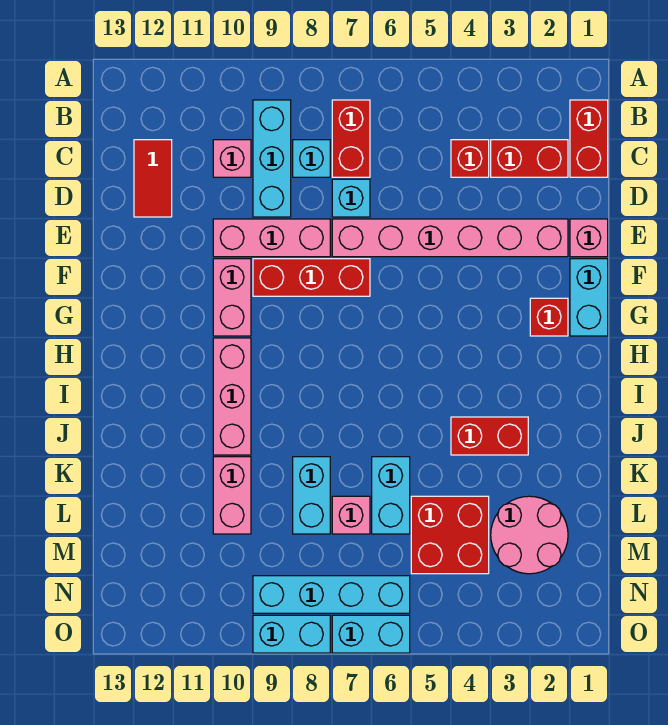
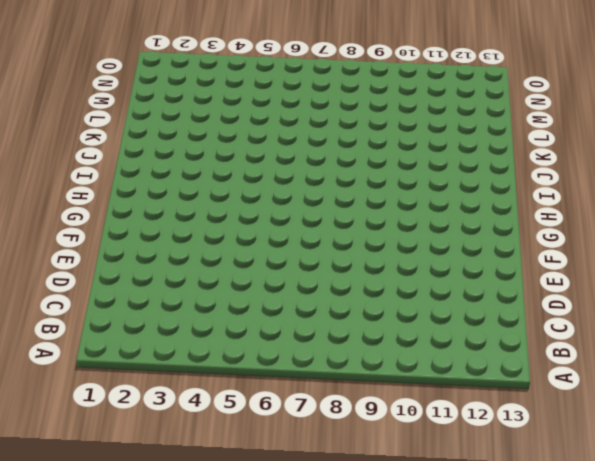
none -> red brick B1:C1 level 1
none -> red brick B7:C7 level 1
none -> cyan brick B9:D9 level 1

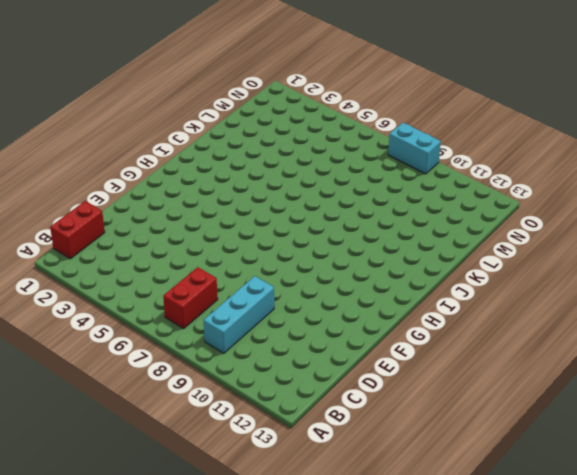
none -> red brick C2:C3 level 1
none -> red brick C4 level 1
none -> cyan brick C8 level 1

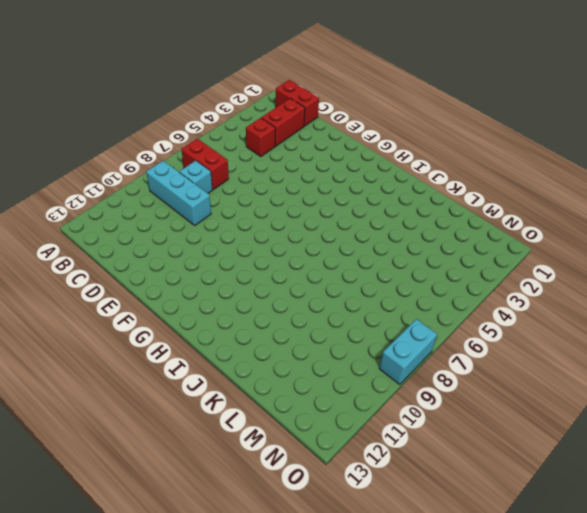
none -> pink brick C10 level 1
none -> red tile C12:D12 level 1
none -> cyan brick D7 level 1

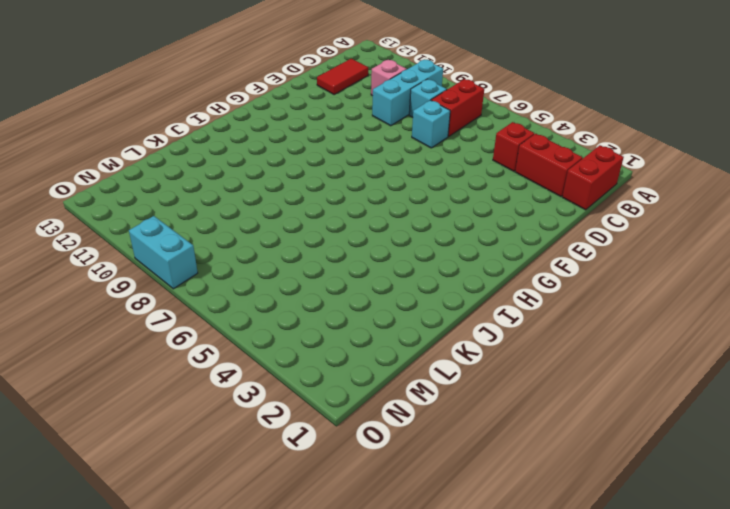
none -> pink brick E1 level 1
none -> pink brick E2:E7 level 1
none -> pink brick E8:E10 level 1

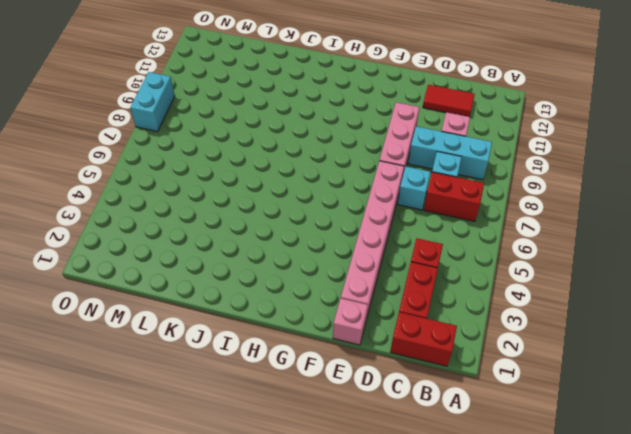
none -> cyan brick F1:G1 level 1
none -> red brick F7:F9 level 1
none -> pink brick F10:G10 level 1

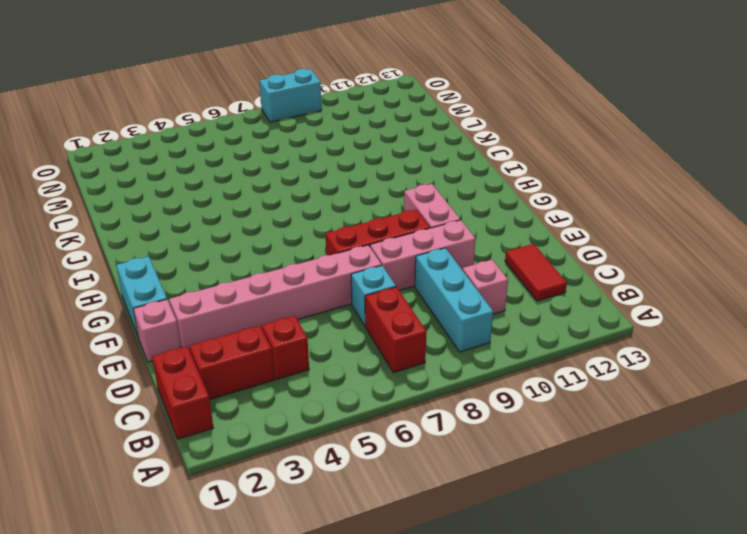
none -> cyan brick C8 level 1
none -> red brick G2 level 1
none -> pink brick H10:J10 level 1

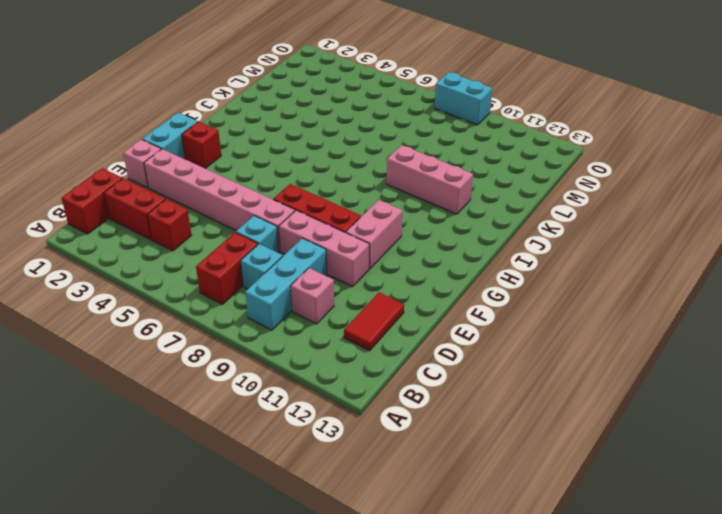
pink brick J9:J11 level 1 -> pink brick H10:J10 level 1
none -> red brick J3:J4 level 1
none -> cyan brick K6:L6 level 1
none -> cyan brick K8:L8 level 1

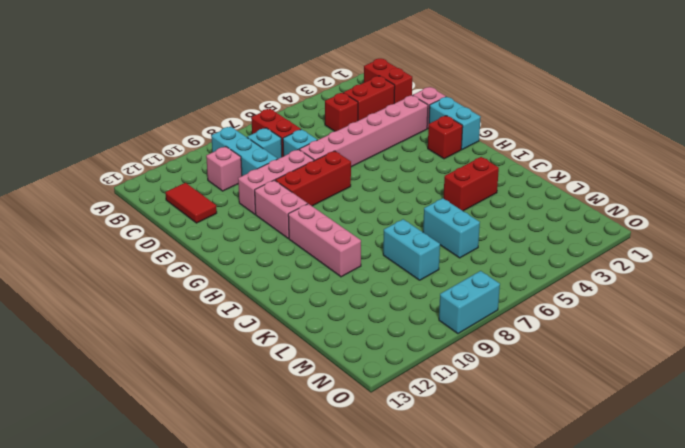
none -> pink brick K10:L10 level 1
none -> pink round brick L2:M3 level 1
none -> red brick L4:M5 level 1

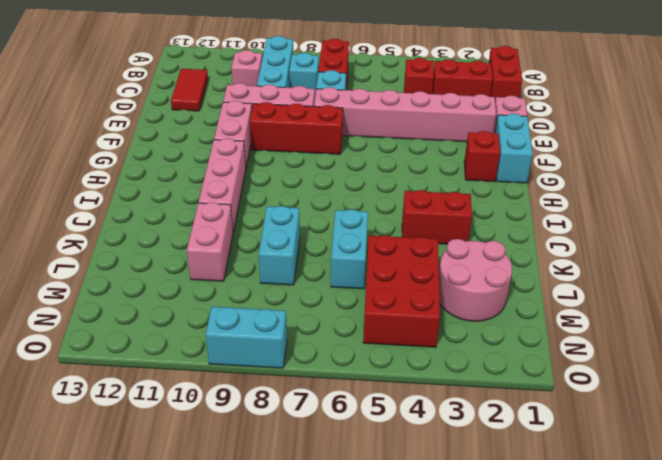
red brick L4:N5 level 1 -> red brick L4:M5 level 1
none -> pink brick L7 level 1
none -> cyan brick N6:N9 level 1
none -> cyan brick O6:O7 level 1

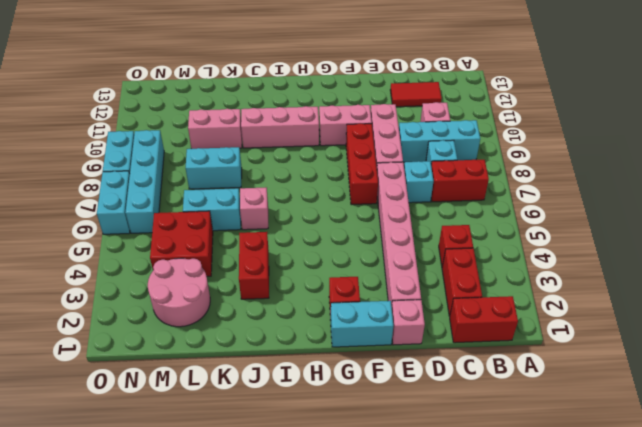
pink brick J6 level 1 -> pink brick L7 level 1

